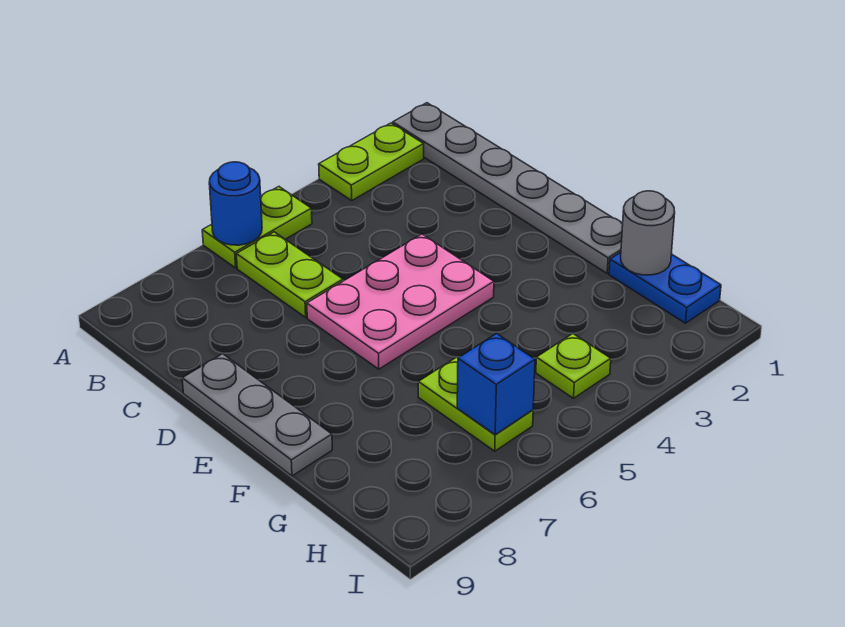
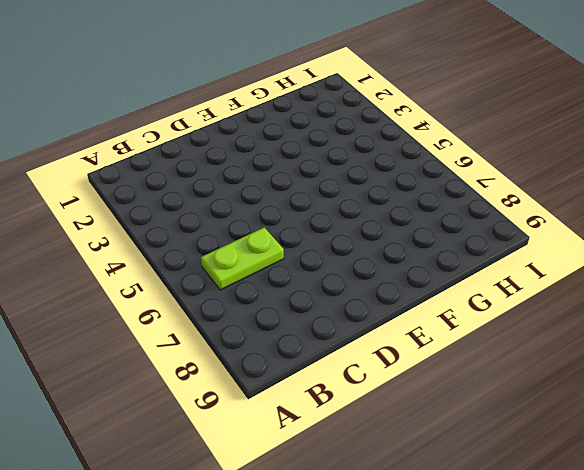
none -> grey plate A1:F1 level 1
none -> lime plate A2:A3 level 1
none -> lime plate A5:A6 level 1

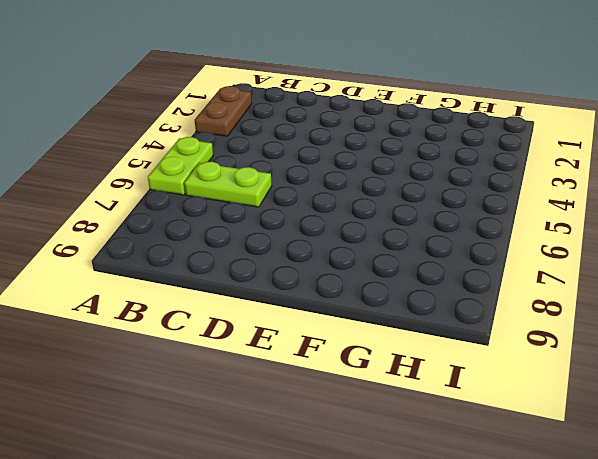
brown plate A2:A3 level 1 -> lime plate A2:A3 level 1
none -> grey plate A1:F1 level 1
none -> pink plate D4:E6 level 1
none -> grey plate D9:F9 level 1

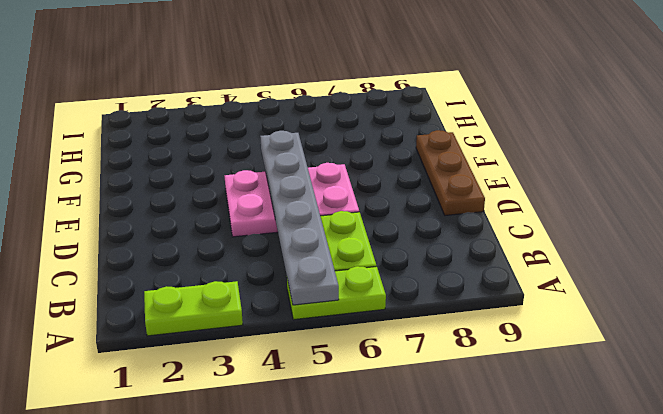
grey plate A5:F5 level 2 -> grey plate A1:F1 level 1
brown plate D9:F9 level 1 -> grey plate D9:F9 level 1
none -> blue plate G1:H1 level 1
none -> lime plate G6:H6 level 1
none -> lime plate H4 level 1

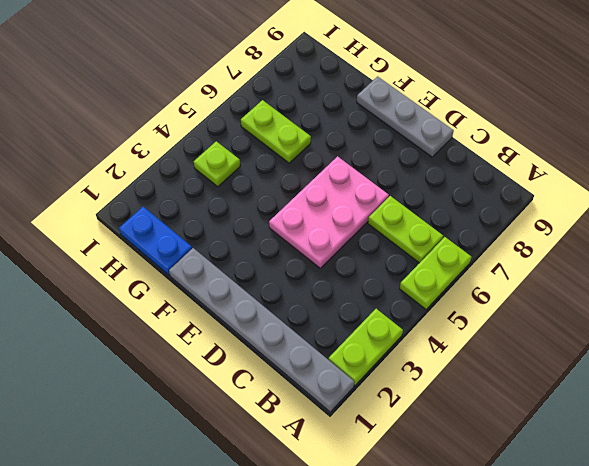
none -> blue round brick A6 level 2
none -> grey round brick G1 level 2
none -> blue brick H6 level 2

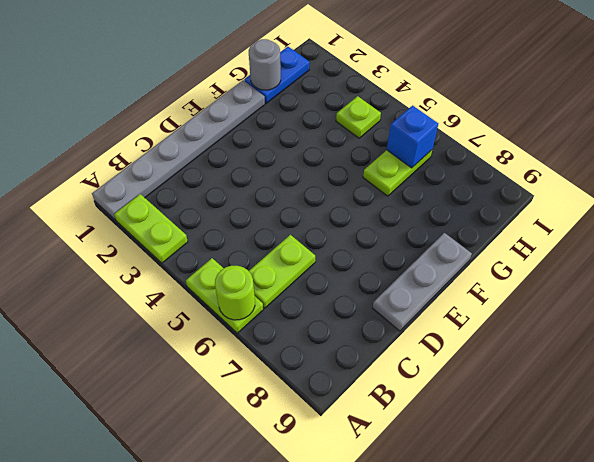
lime round brick A6 level 2 -> blue round brick A6 level 2
none -> pink plate D4:E6 level 1

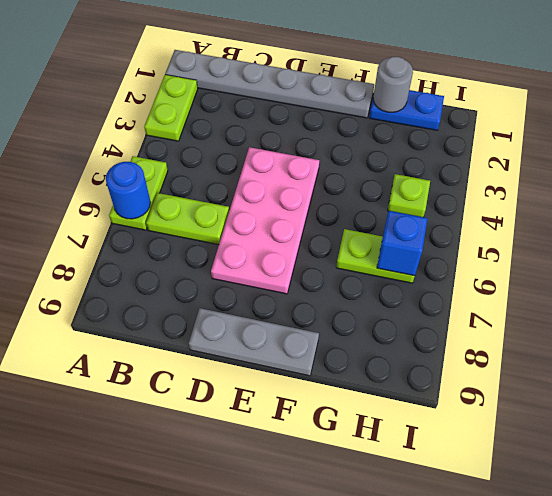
pink plate D4:E7 level 1 -> pink plate D4:E6 level 1

